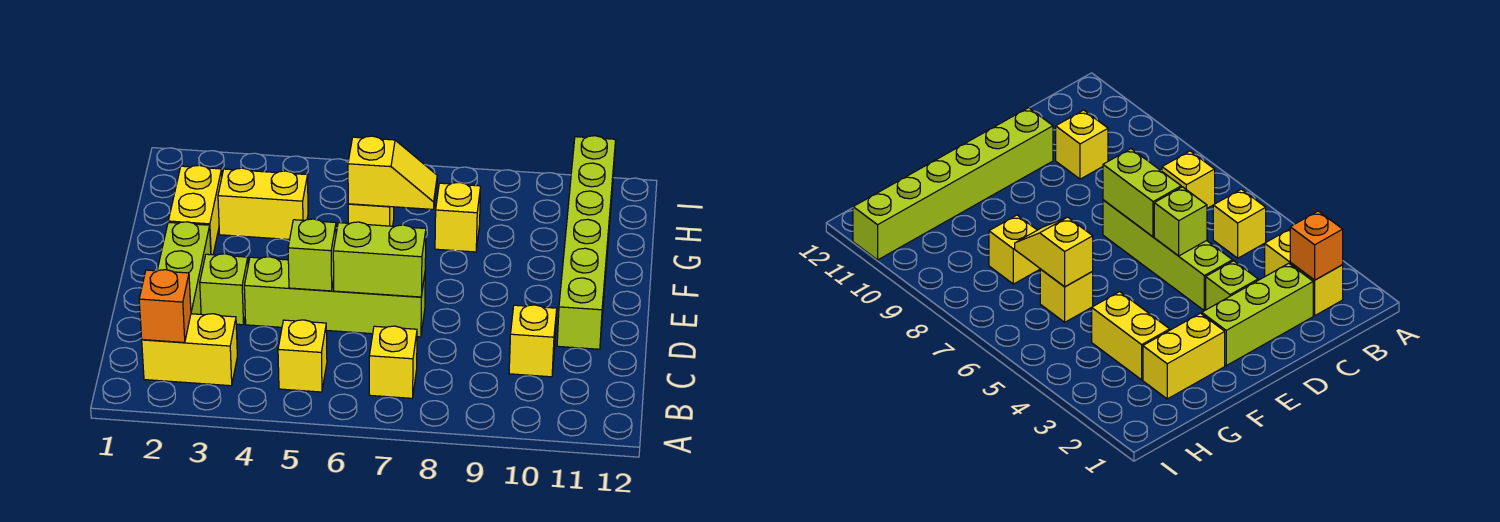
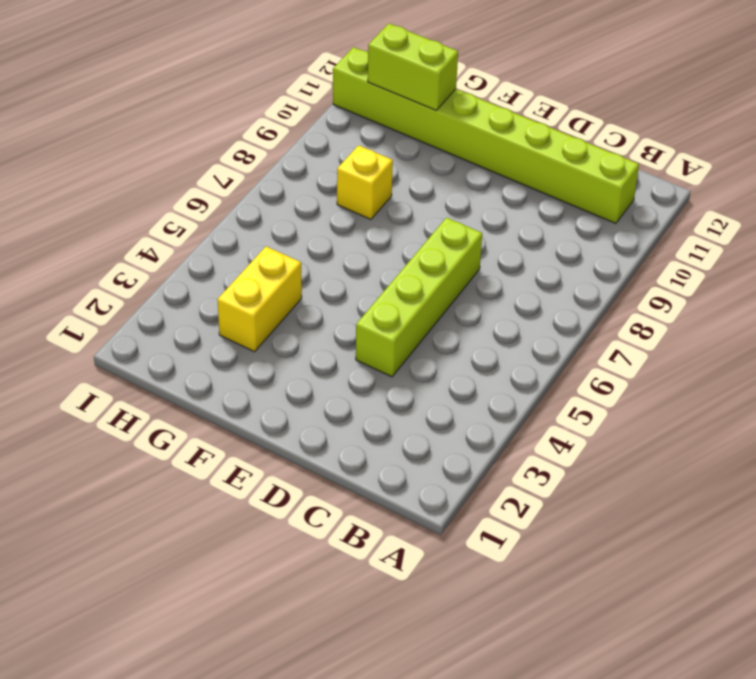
lime brick B11:I11 level 1 -> lime brick D11:I11 level 1
lime brick G11:H11 level 2 -> lime brick D6:D7 level 2
none -> yellow brick B2:B3 level 1
none -> yellow brick B5 level 1
none -> yellow brick B7 level 1

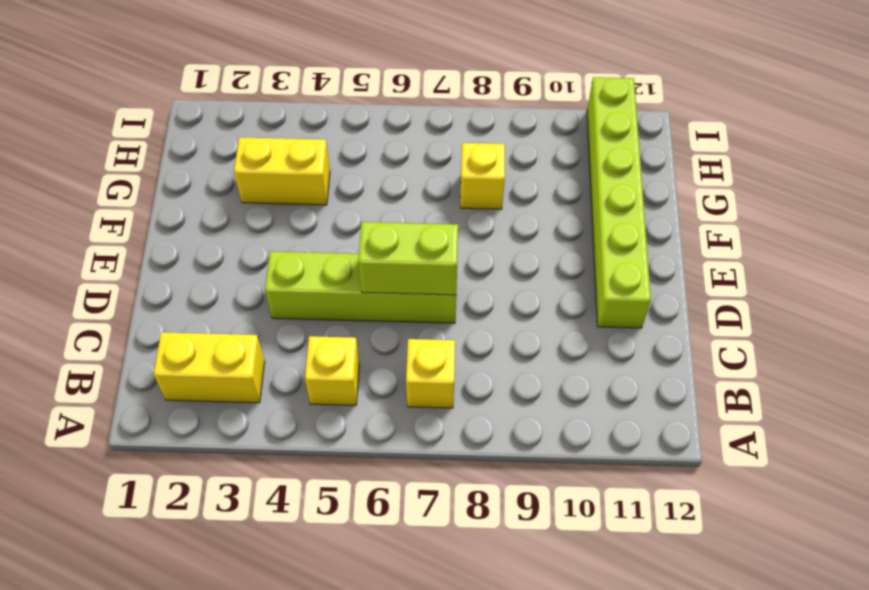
none -> lime brick C2:E2 level 1
none -> yellow brick C10 level 1
none -> lime brick D3 level 1

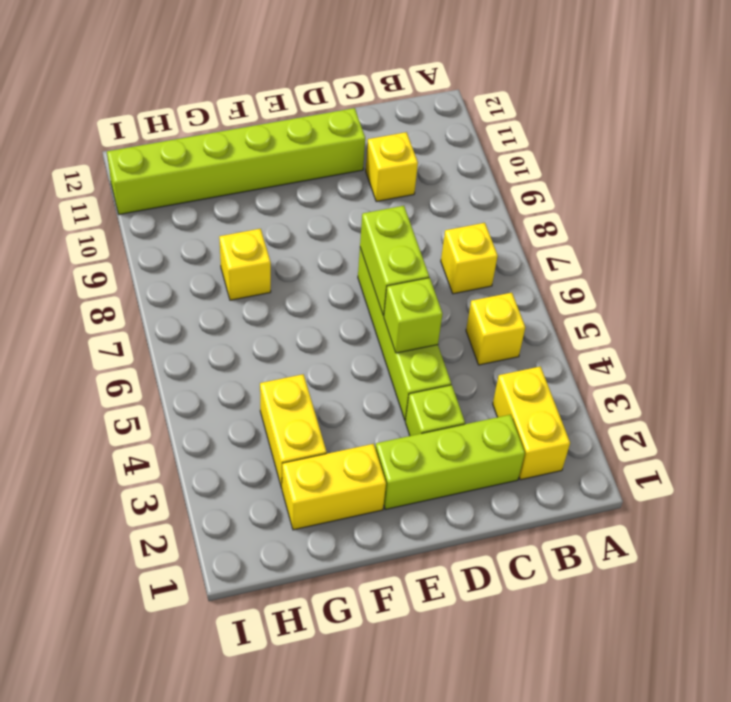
none -> yellow brick G6 level 1
none -> orange brick B2 level 2
none -> yellow slope G6:G7 level 2 top 6

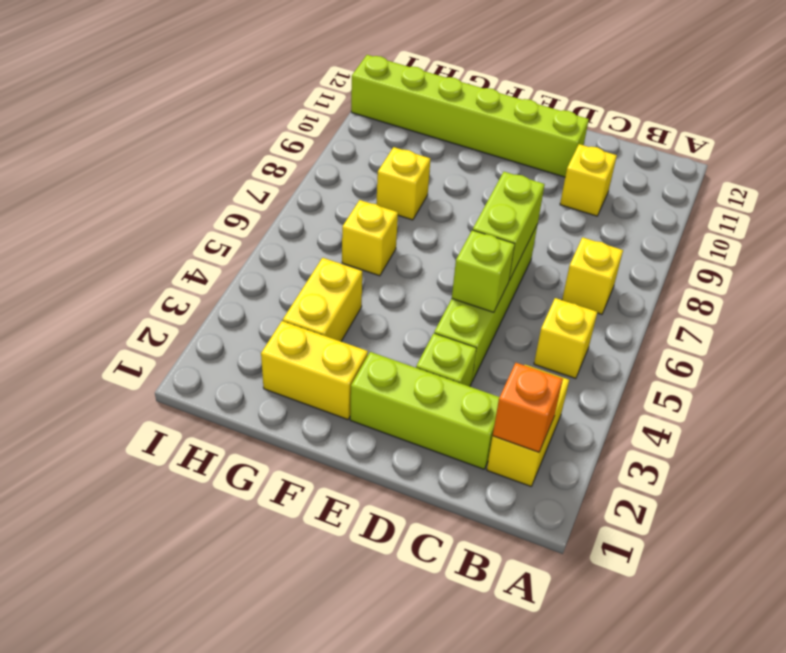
none -> yellow slope G6:G7 level 2 top 6

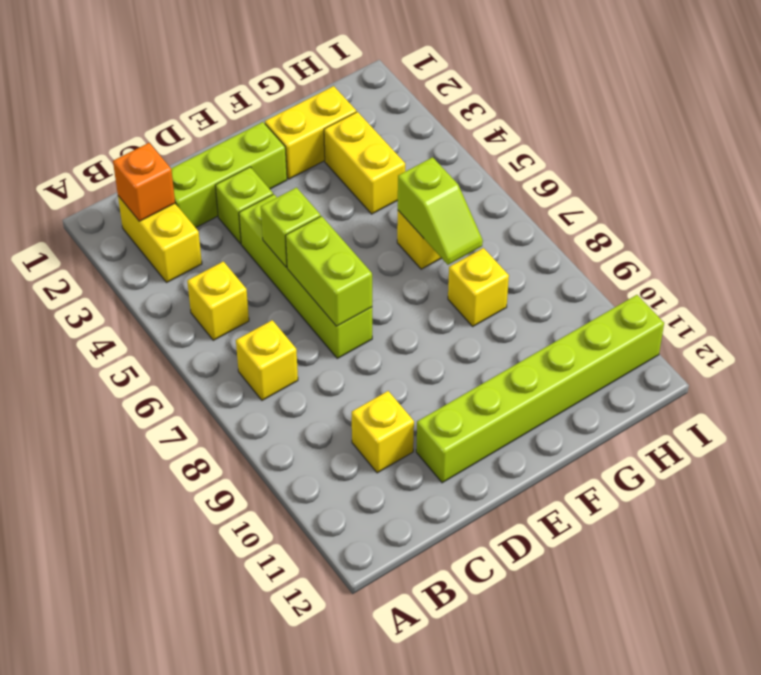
lime slope G6:G7 level 2 top 6 -> yellow slope G6:G7 level 2 top 6

